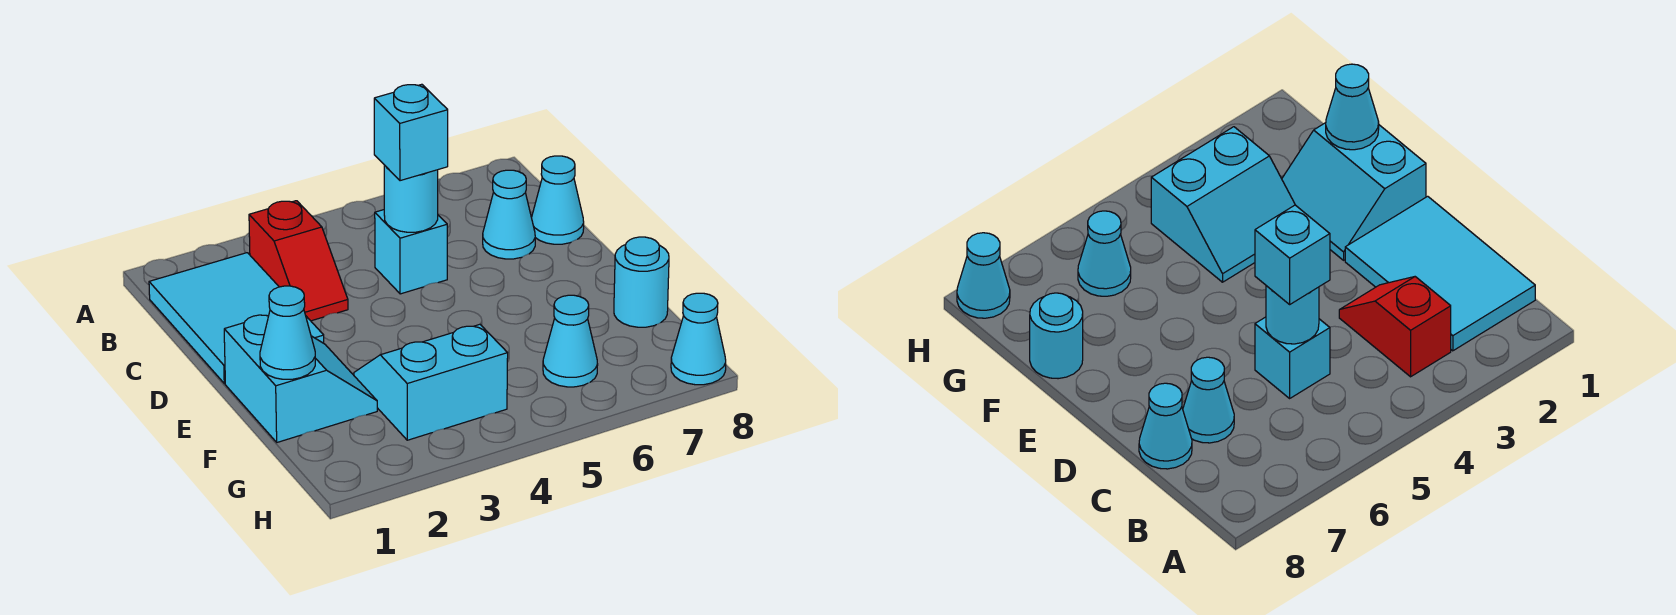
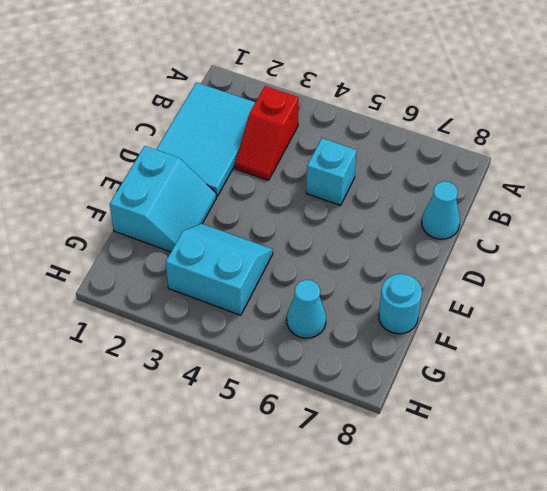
none -> cyan cone C7 level 1
none -> cyan cone H8 level 1
none -> cyan round brick C5 level 2

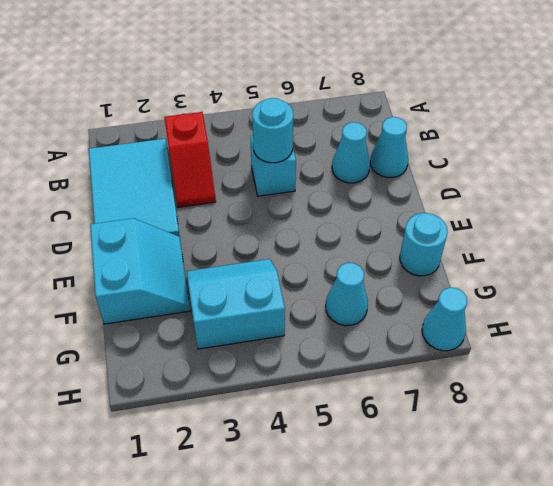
none -> cyan cone F1 level 2
none -> cyan brick C5 level 3

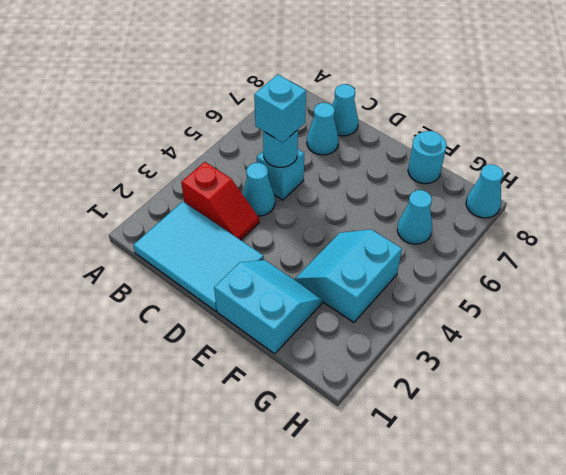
cyan cone C4 level 1 -> cyan cone F1 level 2

